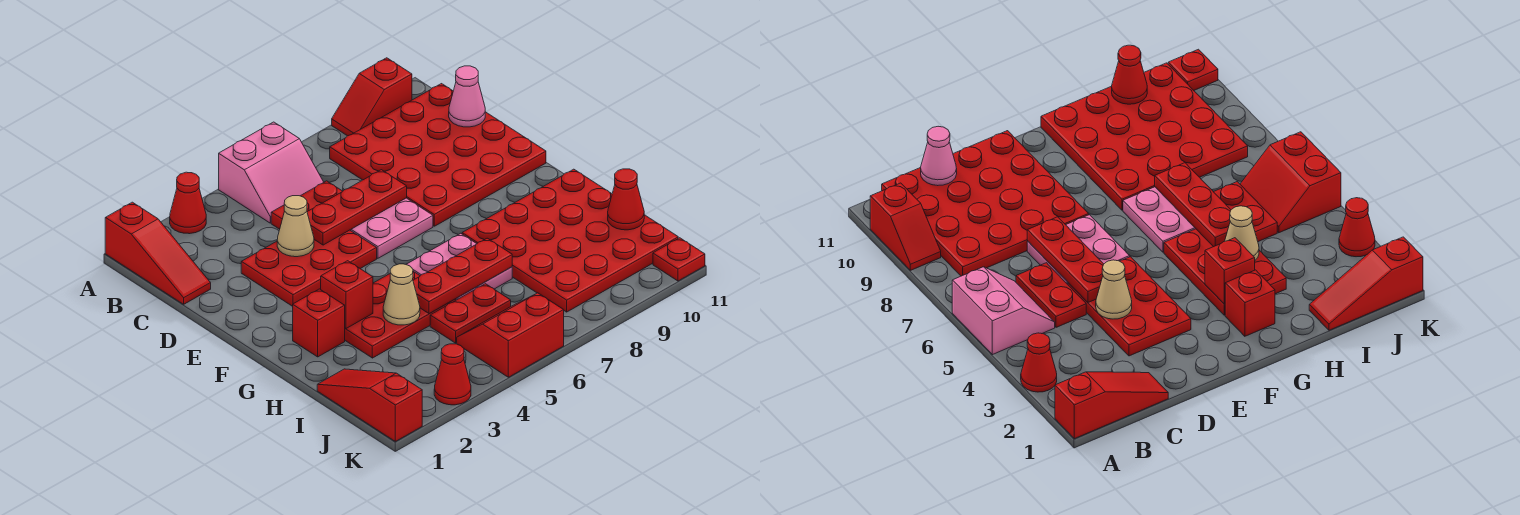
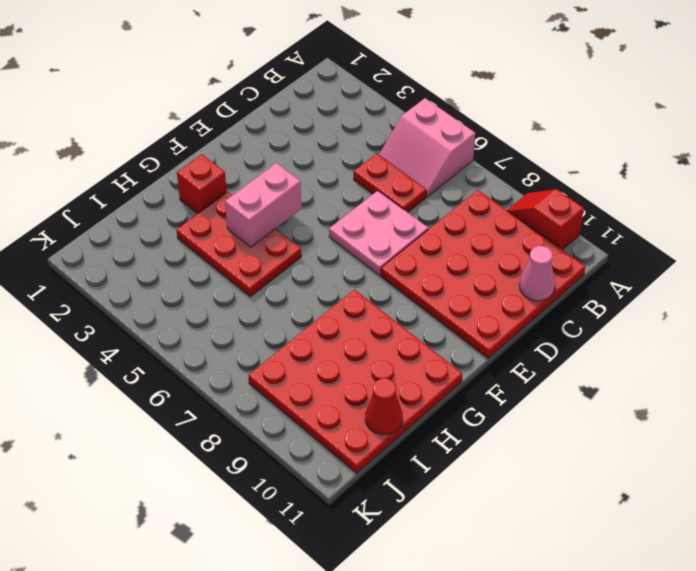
pink brick F4:G4 level 2 -> none
none -> red slope A1:C1 level 1 top A
none -> red cone A3 level 1
none -> red plate D3:E5 level 1

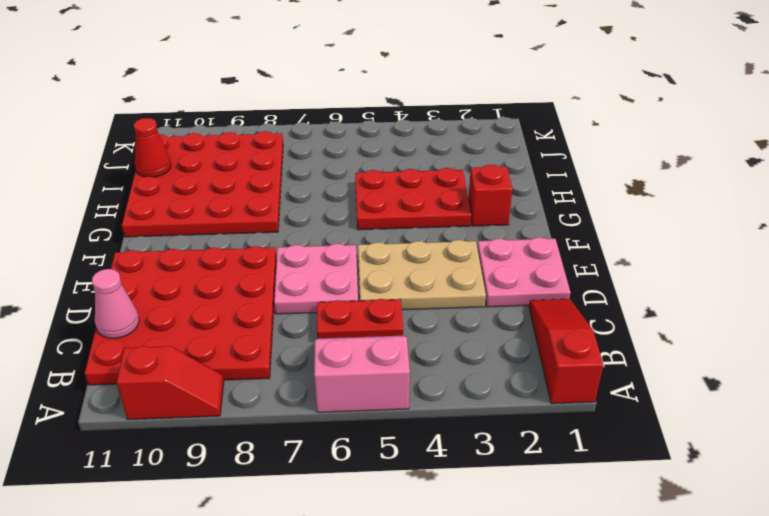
pink plate D1:E2 level 1 -> pink plate G6:H7 level 1
tan plate D3:E5 level 1 -> red plate D3:E5 level 1
none -> red cone A3 level 1
none -> red slope I1:K1 level 1 top K
none -> red plate I5:I6 level 1

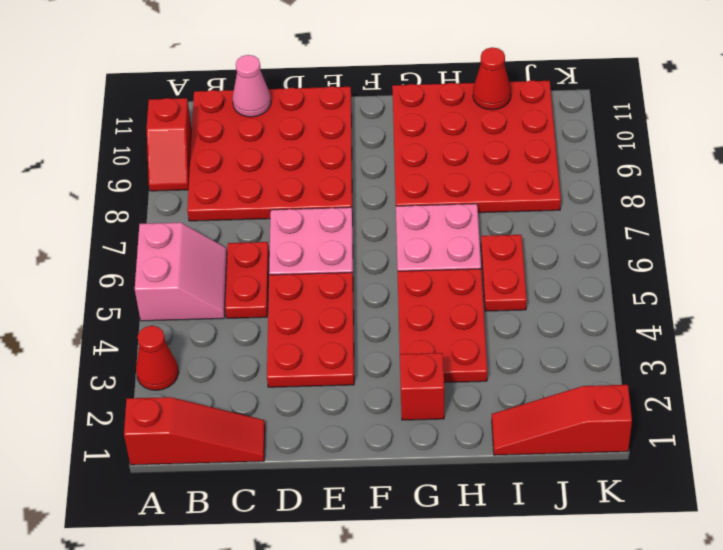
none -> red slope J5:K6 level 1 top K
none -> red cone K3 level 1
none -> red plate K11 level 1

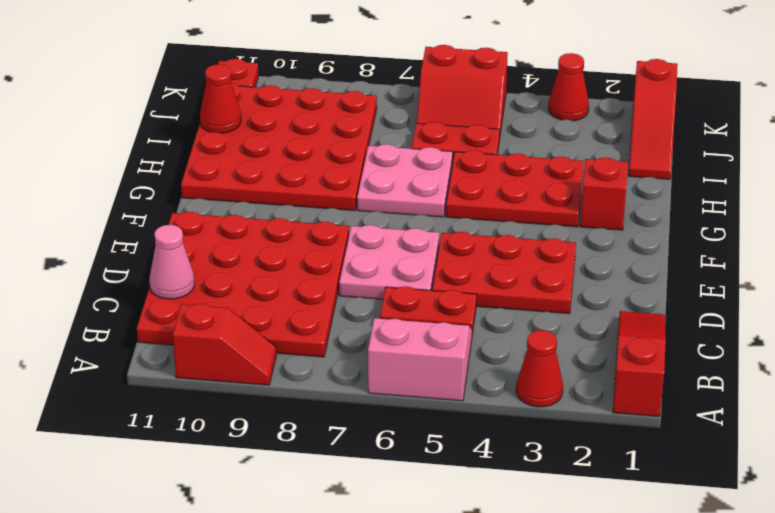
none -> tan cone D4 level 2
none -> red plate D5:D7 level 2
none -> red brick G3 level 2

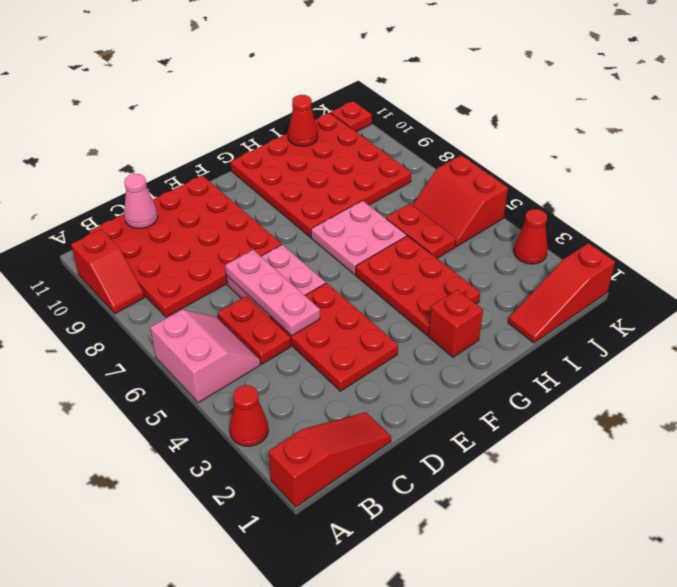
pink plate D5:D7 level 2 -> red plate D5:D7 level 2
none -> tan cone D4 level 2
none -> red brick G3 level 2
none -> tan cone H4 level 2

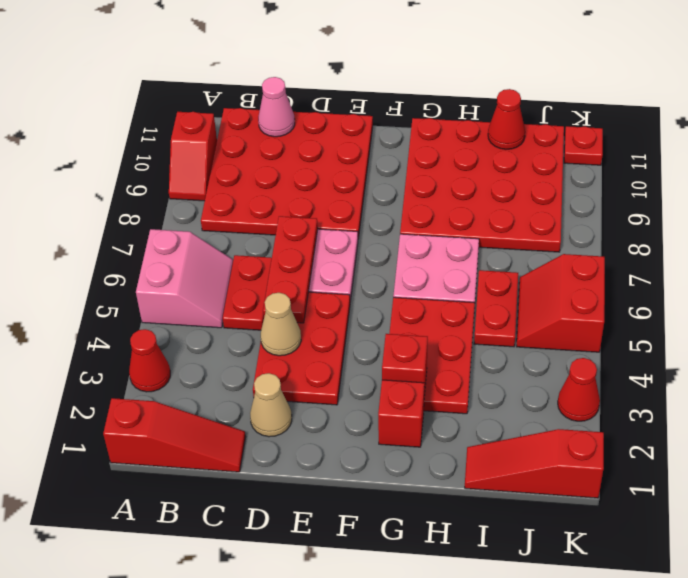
tan cone D2 level 1 -> tan cone H4 level 2
none -> red plate H5:H7 level 2

